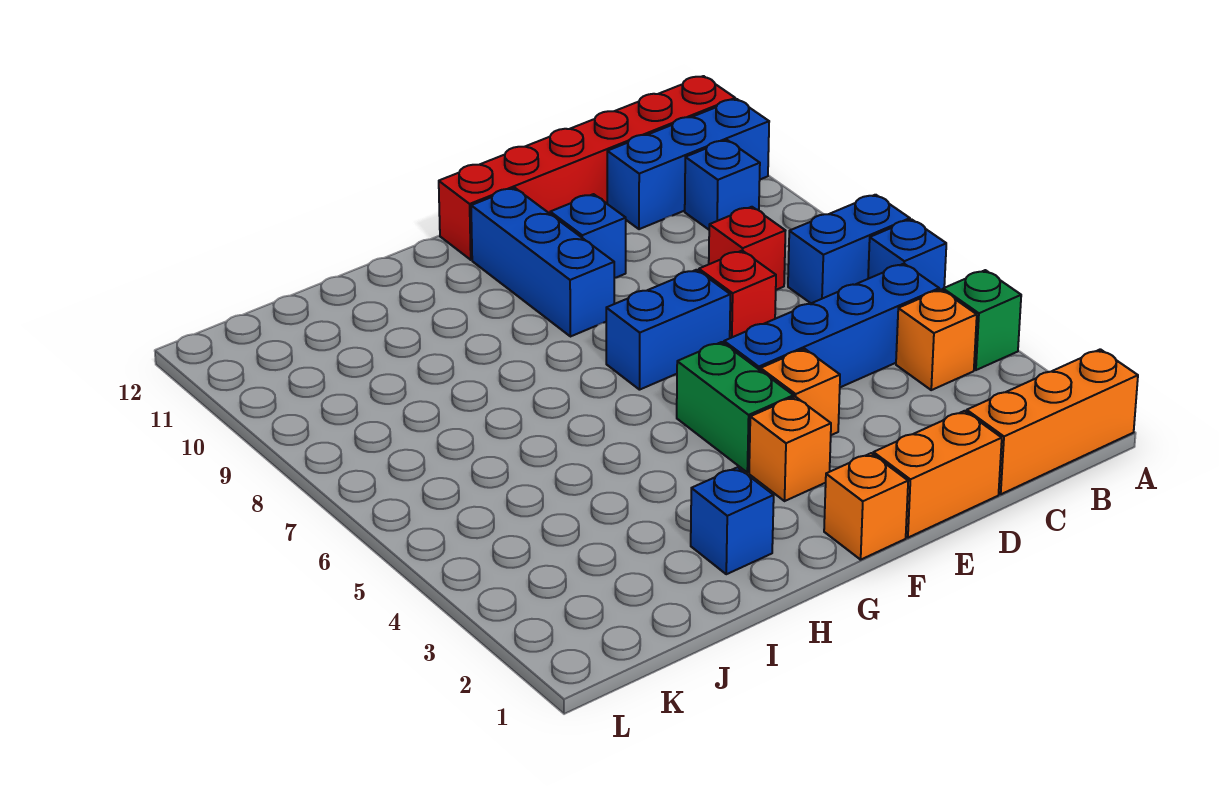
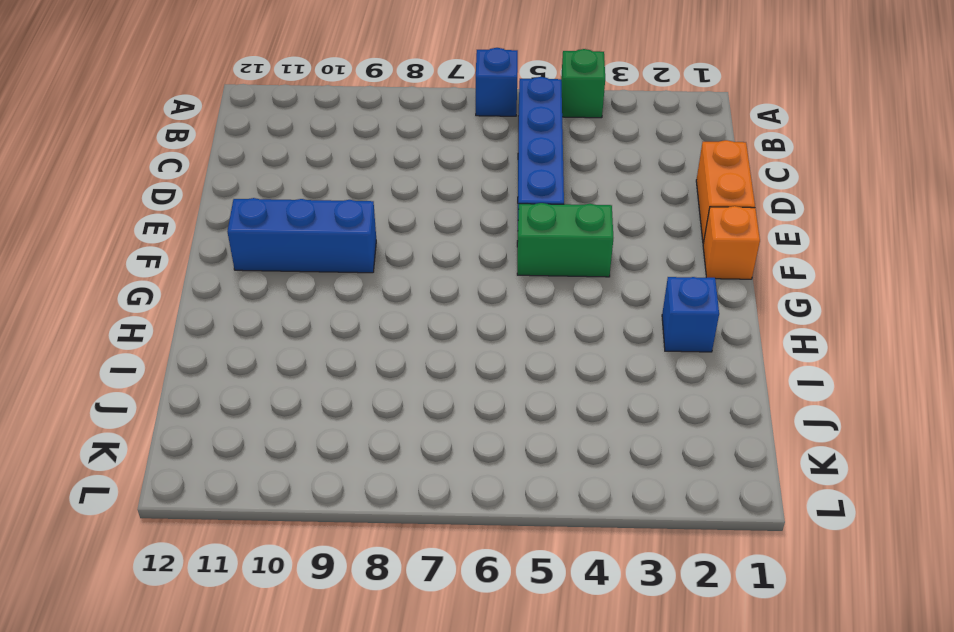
none -> orange brick A1:C1 level 1
none -> blue brick A7:B7 level 1
none -> blue brick A11:C11 level 1

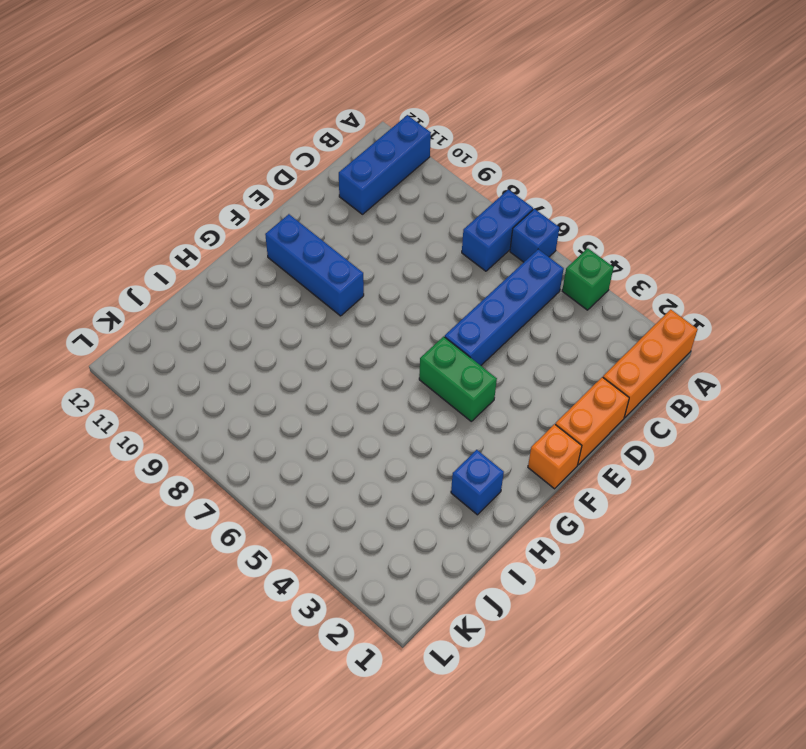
none -> red brick A12:F12 level 1
none -> orange brick B4 level 1
none -> blue brick B10 level 1

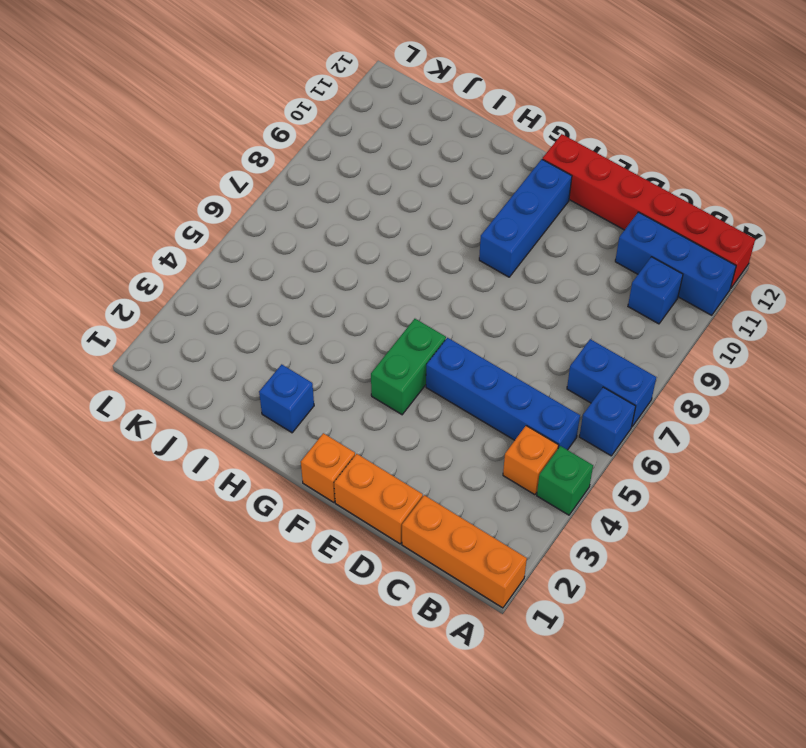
none -> red brick C8 level 1
none -> red brick D7 level 1
none -> orange brick E4 level 1

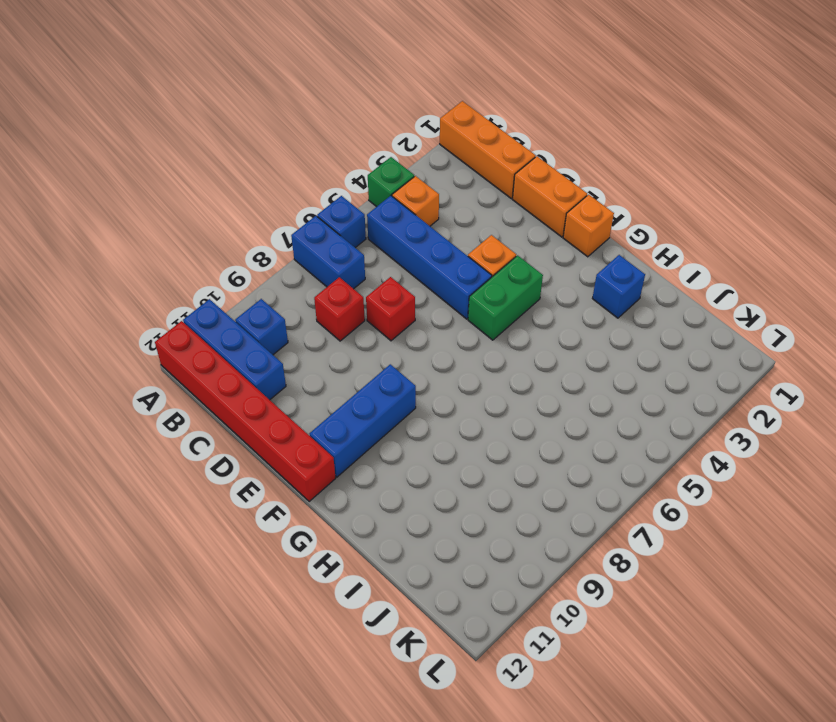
none -> blue brick E7:F7 level 1
none -> blue brick E10 level 1
none -> orange brick F3 level 1

